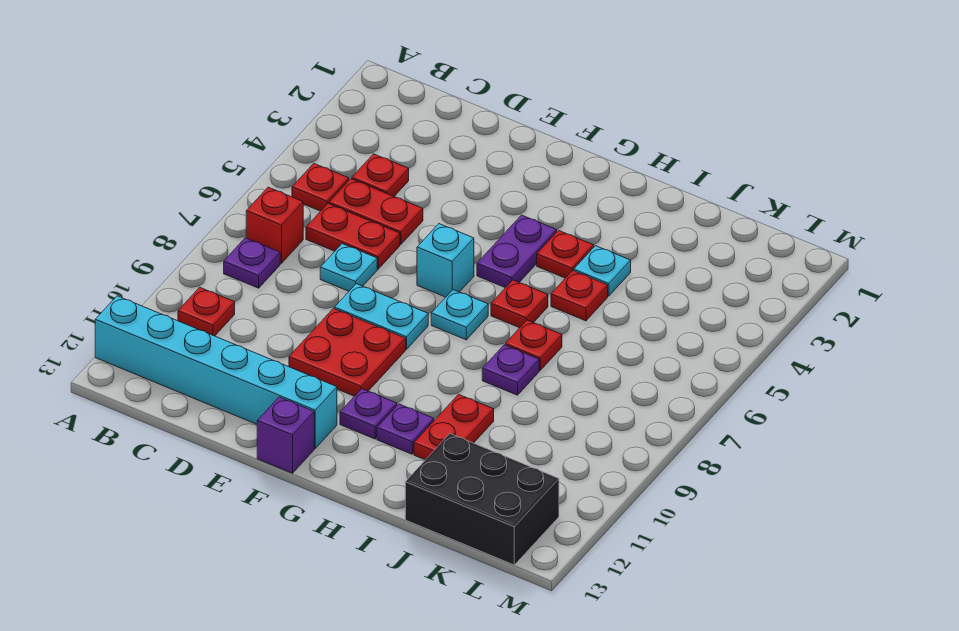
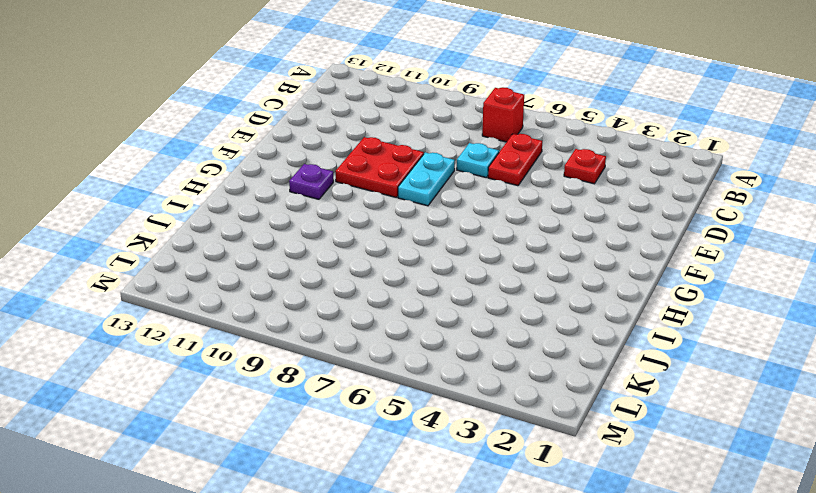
none -> cyan brick A12:F12 level 1
none -> red plate B5 level 1
none -> purple plate B8 level 1

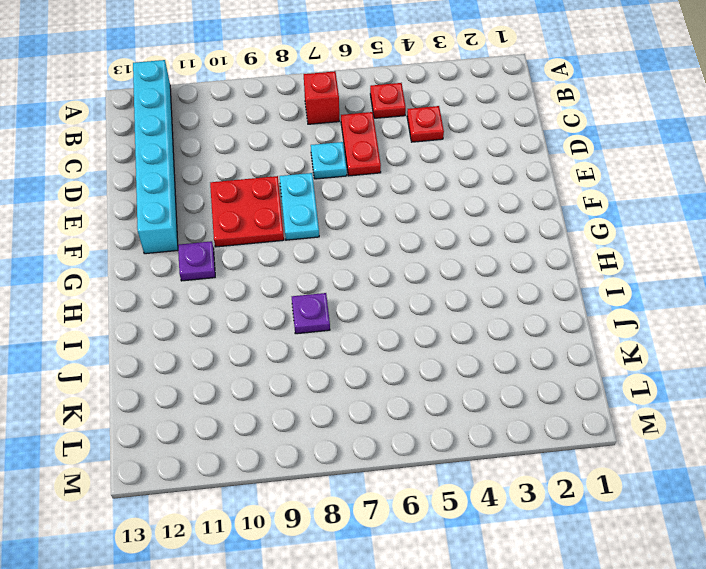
none -> purple plate B8 level 1
none -> red plate B10 level 1
none -> red plate C5:D5 level 1

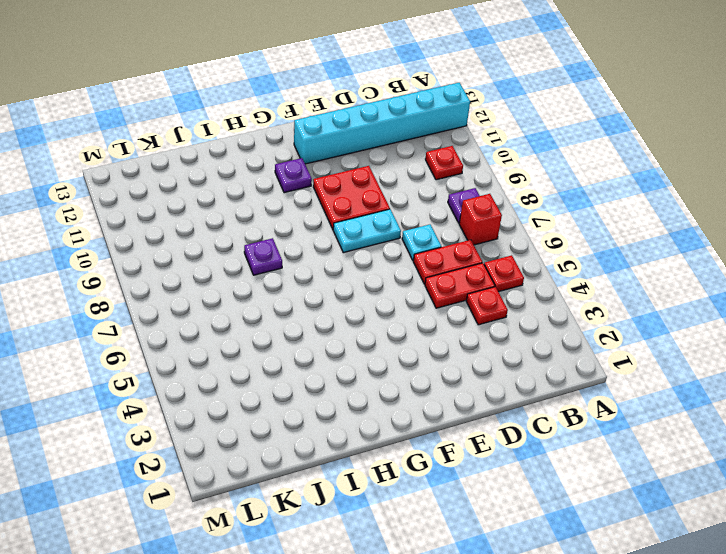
none -> cyan brick F6 level 1
none -> purple brick F13 level 1
none -> purple plate G4:G5 level 1

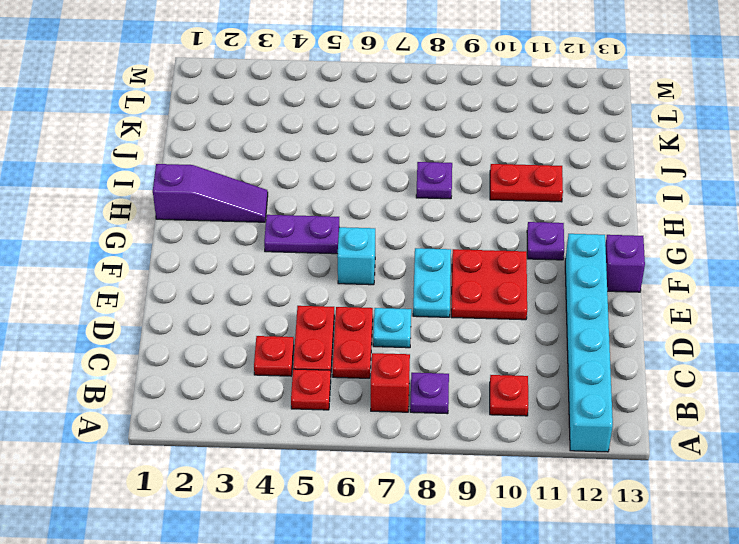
purple slope H1:H3 level 1 top 1 -> none
none -> cyan plate G7 level 1
none -> red plate H4 level 1
none -> red plate H6 level 1

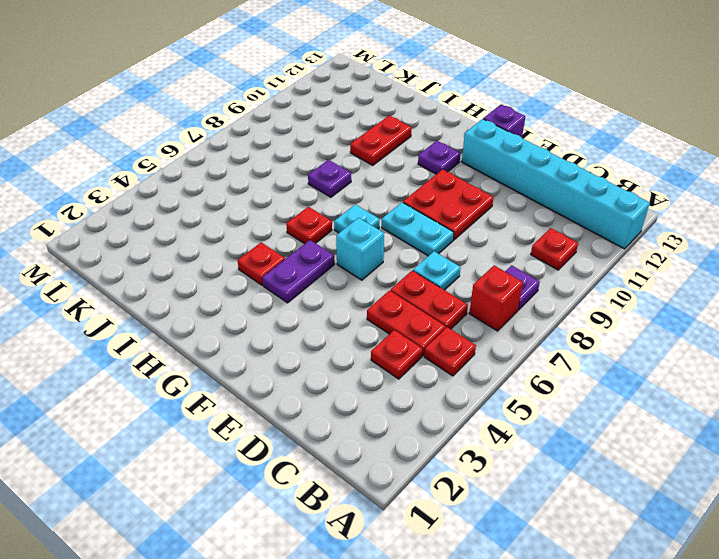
none -> purple plate H11 level 1
none -> cyan plate I4 level 1
none -> red plate I5 level 1

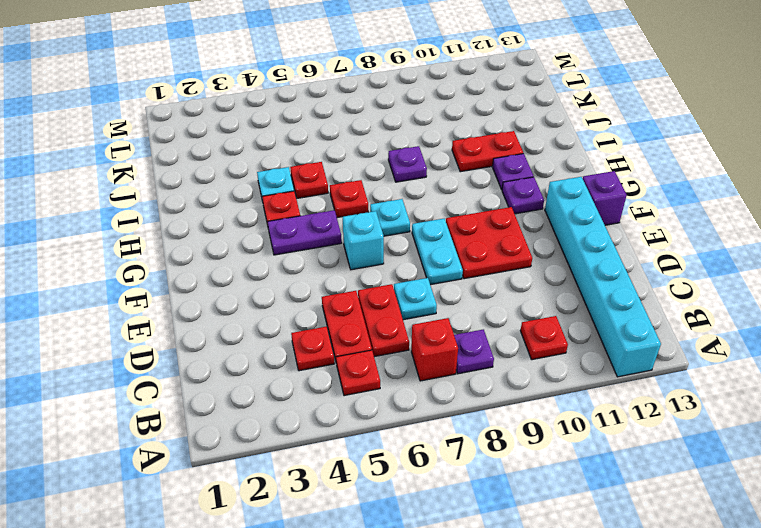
none -> red plate I7 level 1
none -> black brick J12:L13 level 1

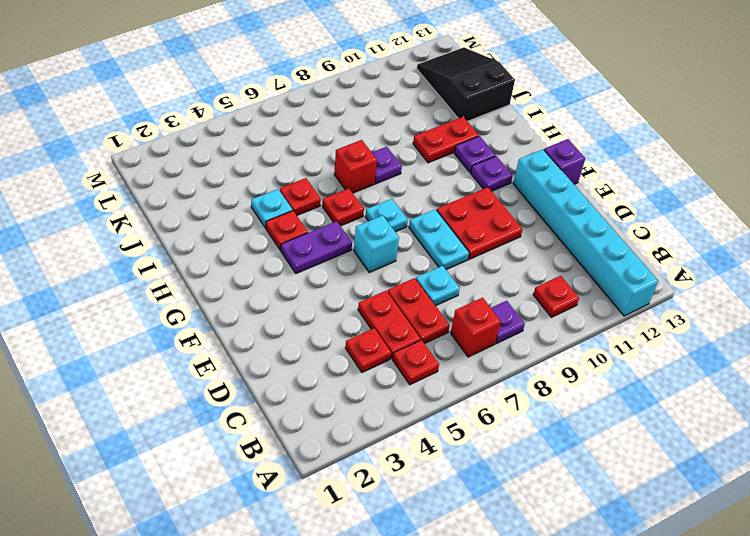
red brick I7 level 1 -> red plate I7 level 1
black slope J12:L13 level 1 top J -> black brick J12:L13 level 1

